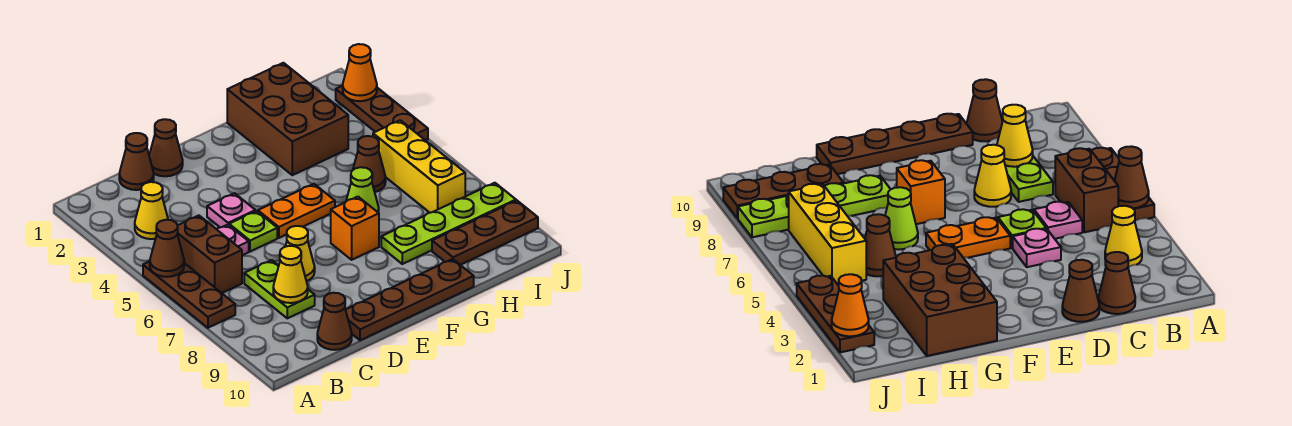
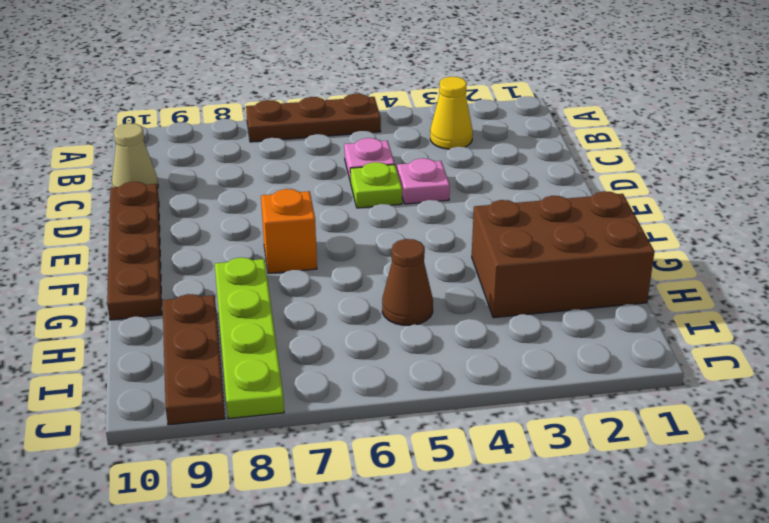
tan cone C10 level 1 -> brown cone C10 level 1
none -> brown brick B5:B6 level 1
none -> brown cone C1 level 1
none -> lime plate C7:C8 level 1

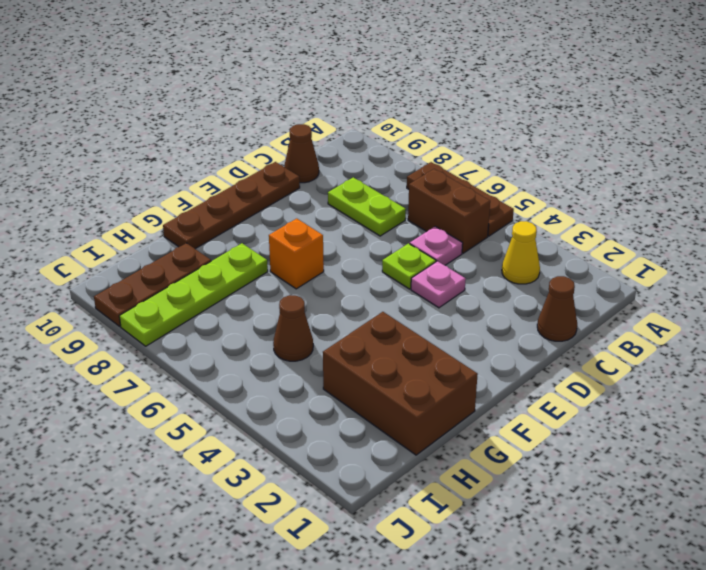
none -> brown cone D1 level 1
none -> yellow cone D7 level 1
none -> orange plate E5:F5 level 1

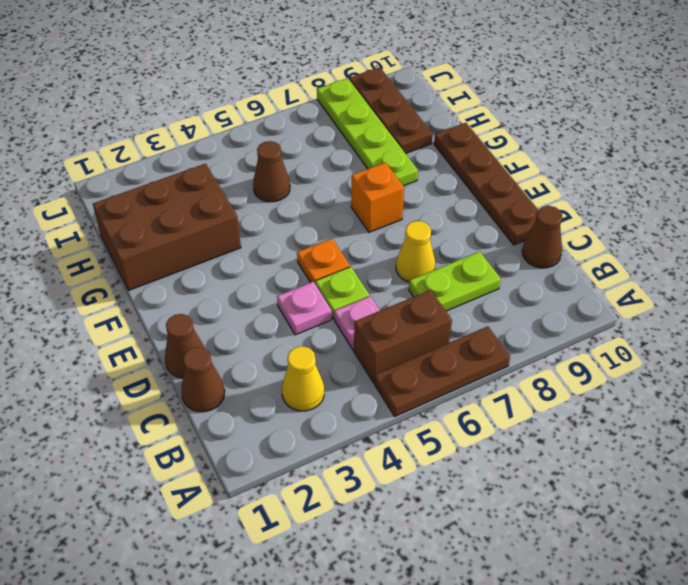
orange plate E5 level 1 -> orange plate E5:F5 level 1
none -> lime cone G6 level 1
none -> yellow brick I5:I7 level 1
none -> brown plate J2:J4 level 1

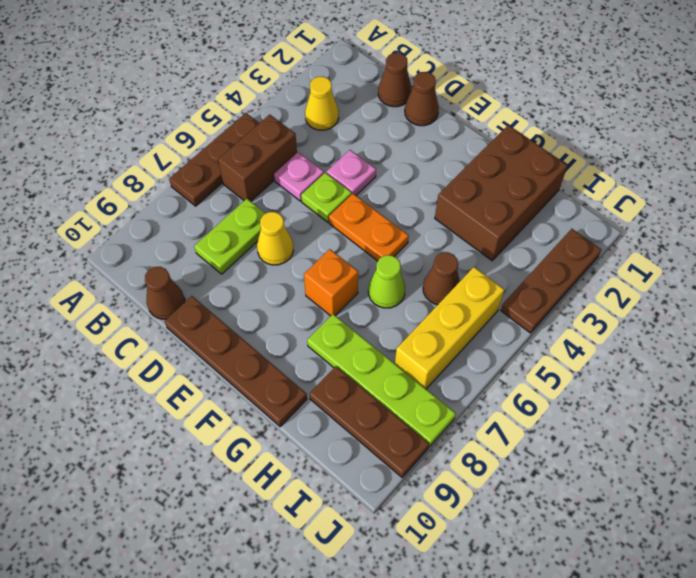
none -> brown cone A5 level 2
none -> yellow cone C8 level 2
none -> orange cone J2 level 2

